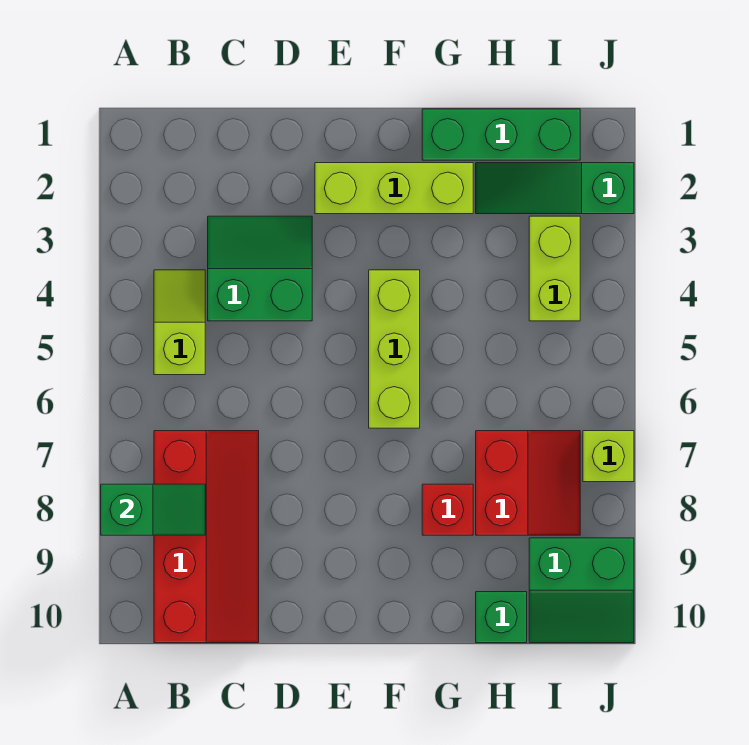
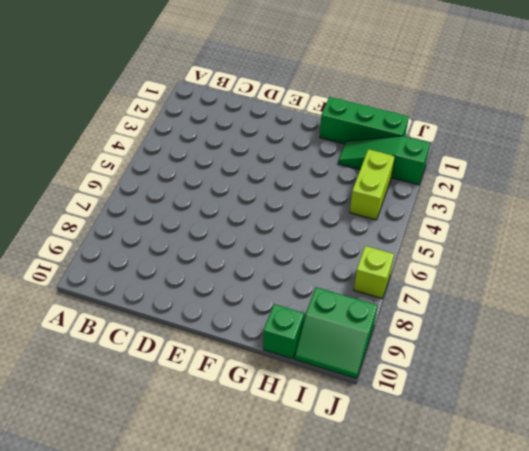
none -> lime slope B4:B5 level 1 top 5
none -> red slope B7:C10 level 1 top B
none -> green slope C3:D4 level 1 top 4

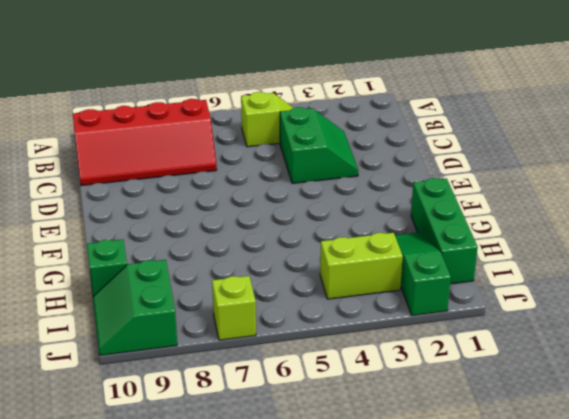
none -> lime brick E2:G2 level 1
none -> lime brick F4:F6 level 1
none -> red brick G8 level 1

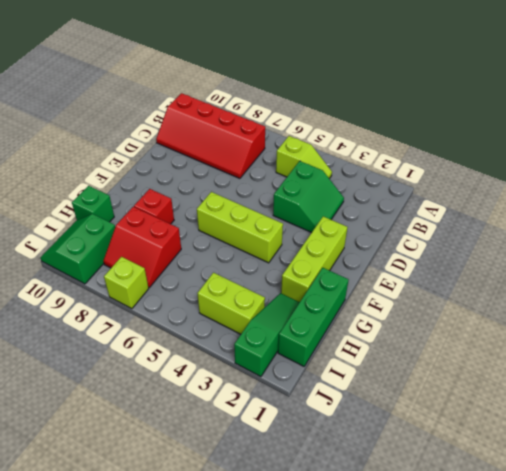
none -> green slope A8:B8 level 2 top A

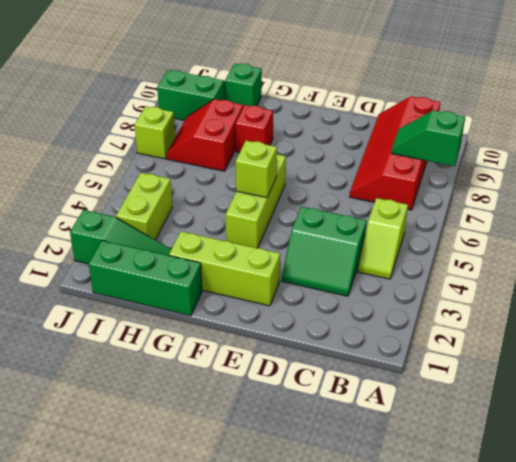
lime brick F5 level 2 -> none

